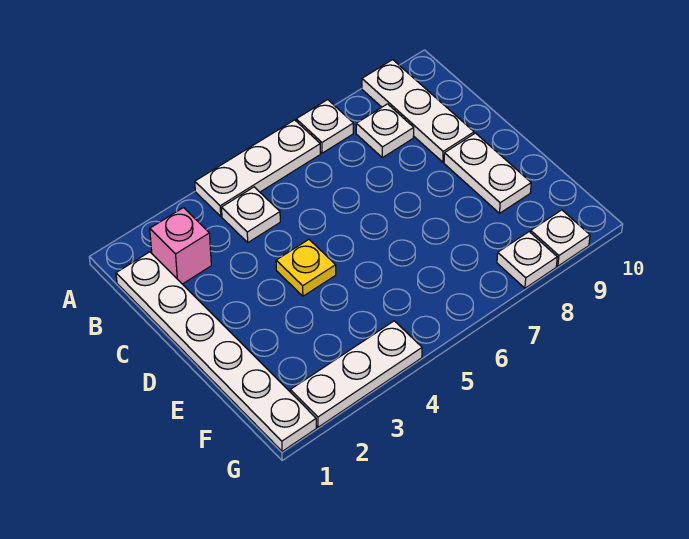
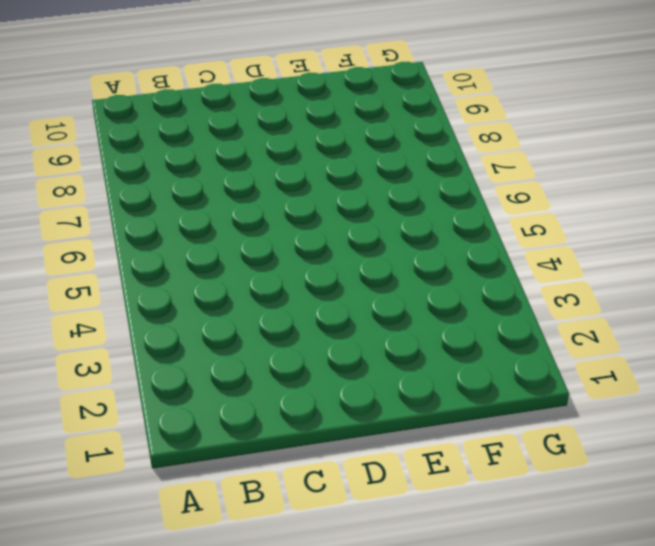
none -> white plate A4:A6 level 1
none -> white plate A7 level 1
none -> white plate A9:C9 level 1

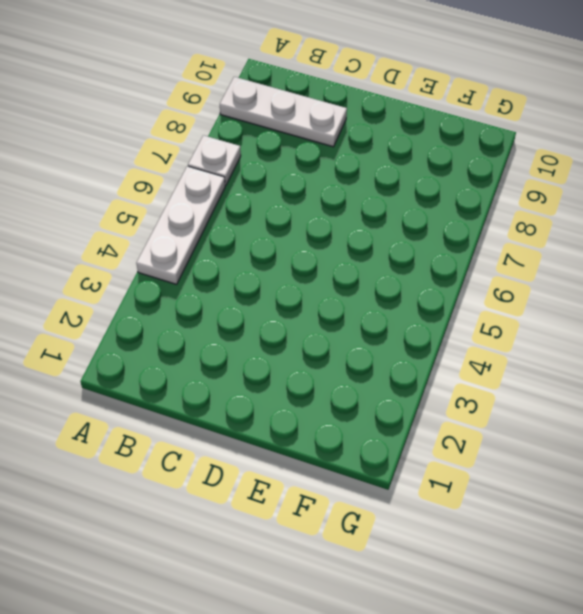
none -> white plate B1:G1 level 1
none -> pink brick B2 level 1
none -> white plate B4 level 1

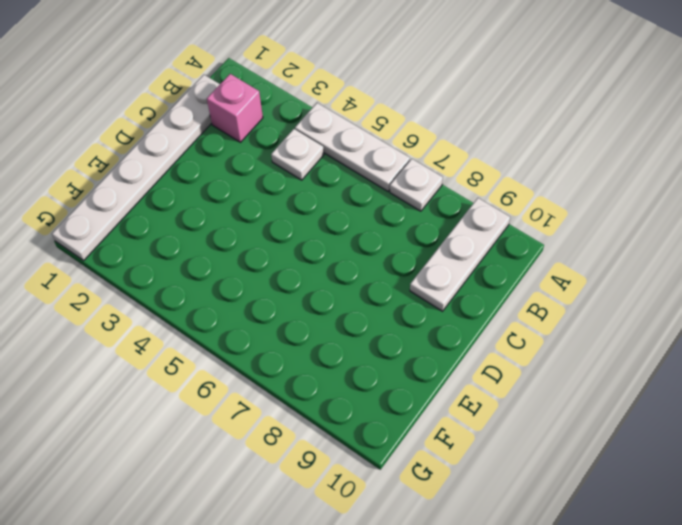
none -> white plate B8 level 1
none -> yellow plate D4 level 1
none -> white plate D9:E9 level 1

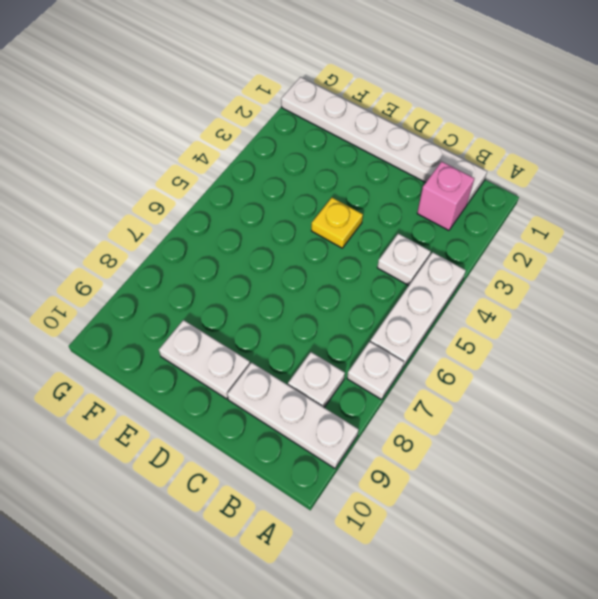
none -> white plate G2:G4 level 1
none -> white plate G8 level 1
none -> white plate G9 level 1

